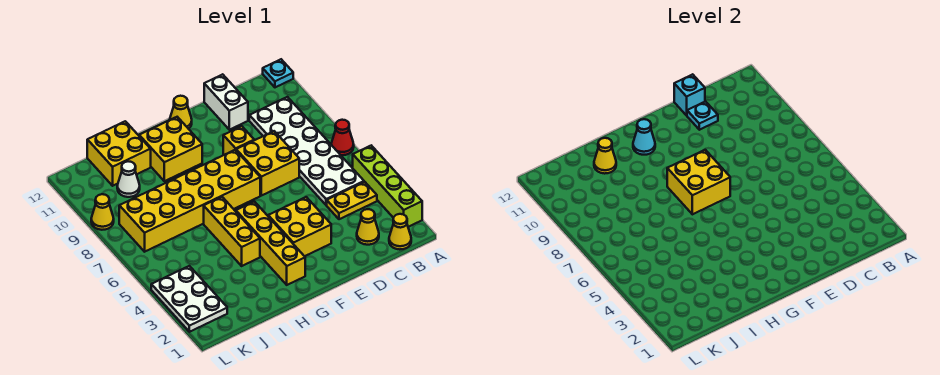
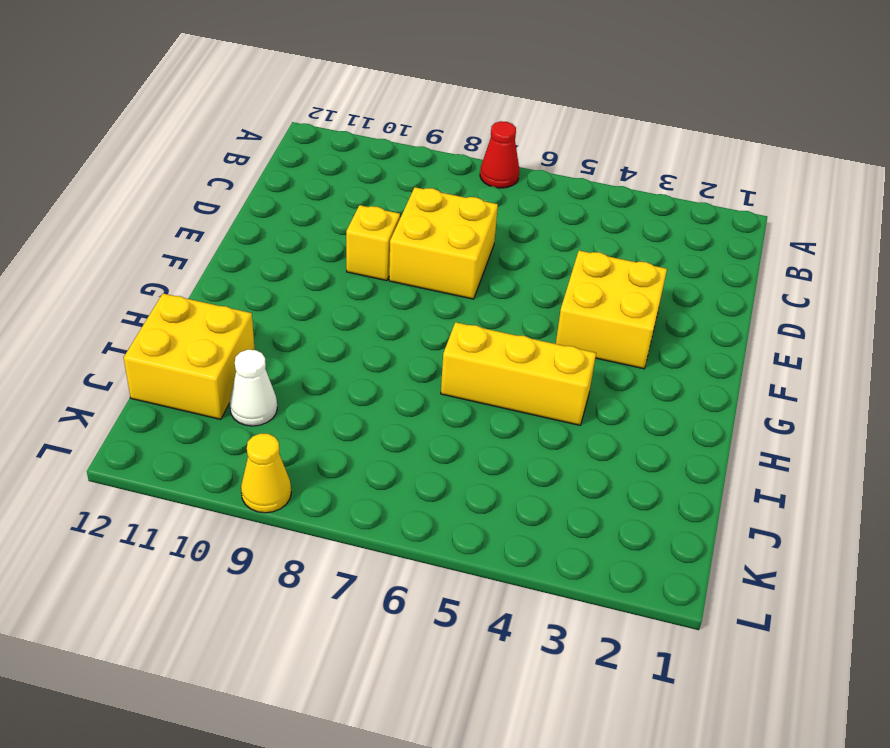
none -> lime brick A2:A5 level 1
none -> cyan plate A12 level 1
none -> yellow cone B1 level 1

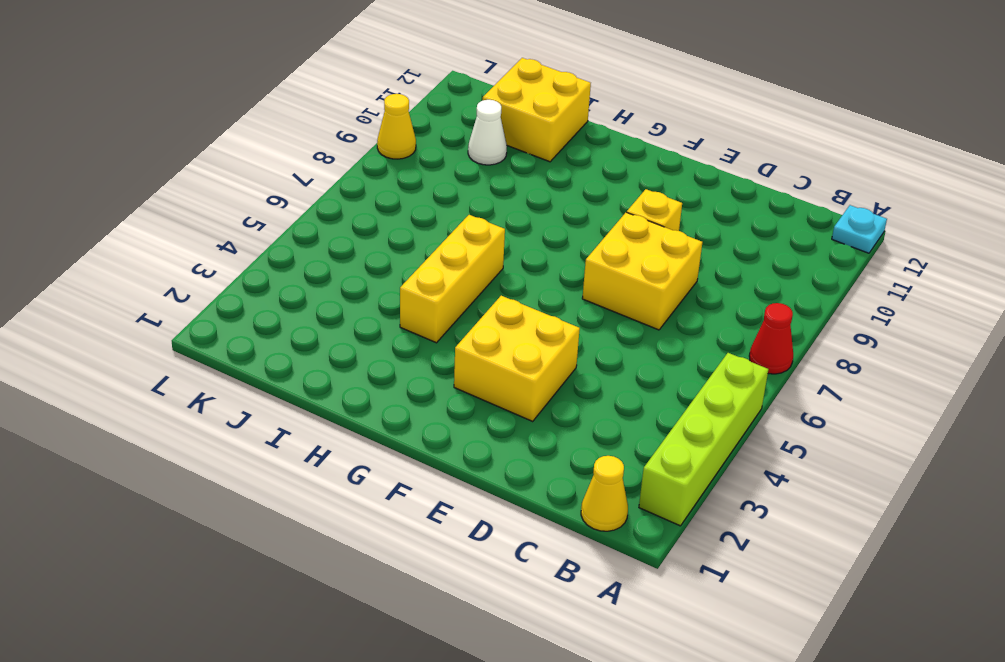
none -> yellow plate B4:C4 level 1
none -> white plate B5:C10 level 1
none -> yellow cone C2 level 1

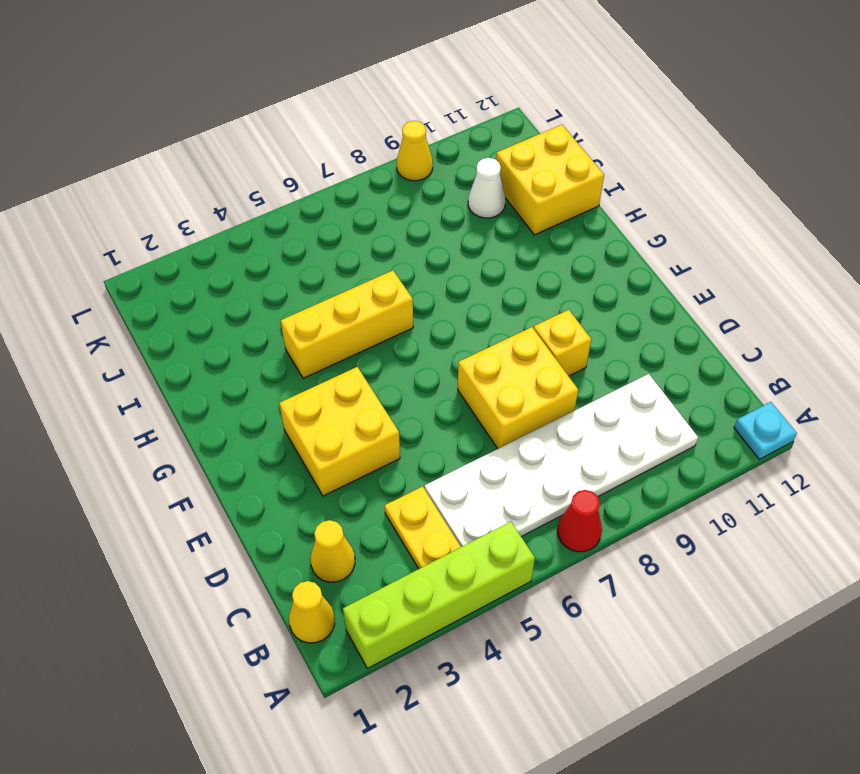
none -> white brick D11:D12 level 1
none -> yellow brick F7:K8 level 1
none -> yellow cone F12 level 1

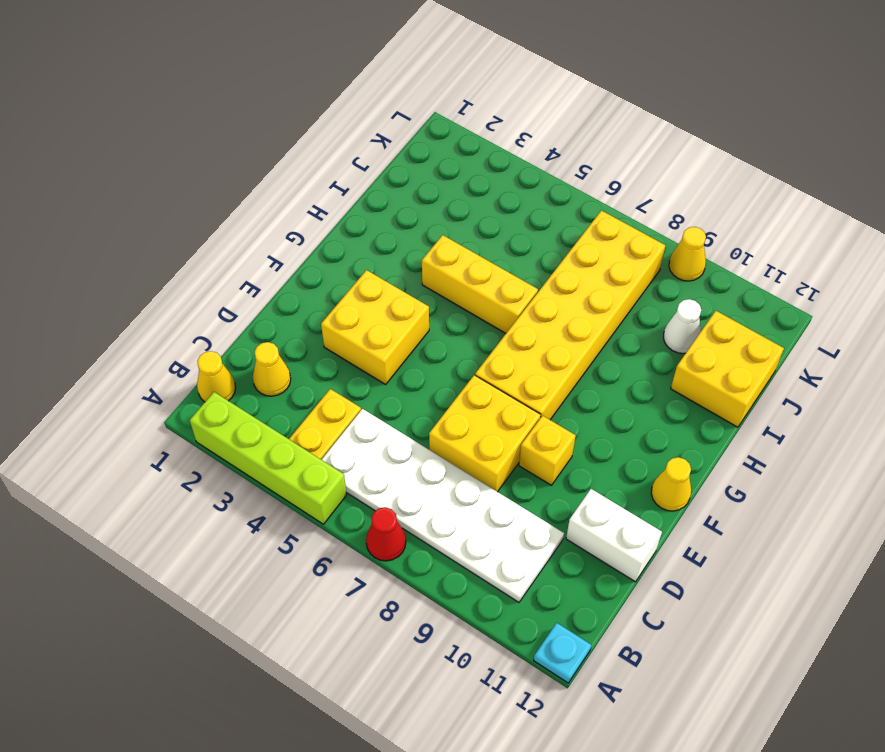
none -> yellow brick G2:G5 level 1
none -> yellow brick G10:H11 level 1
none -> white plate K2:L4 level 1

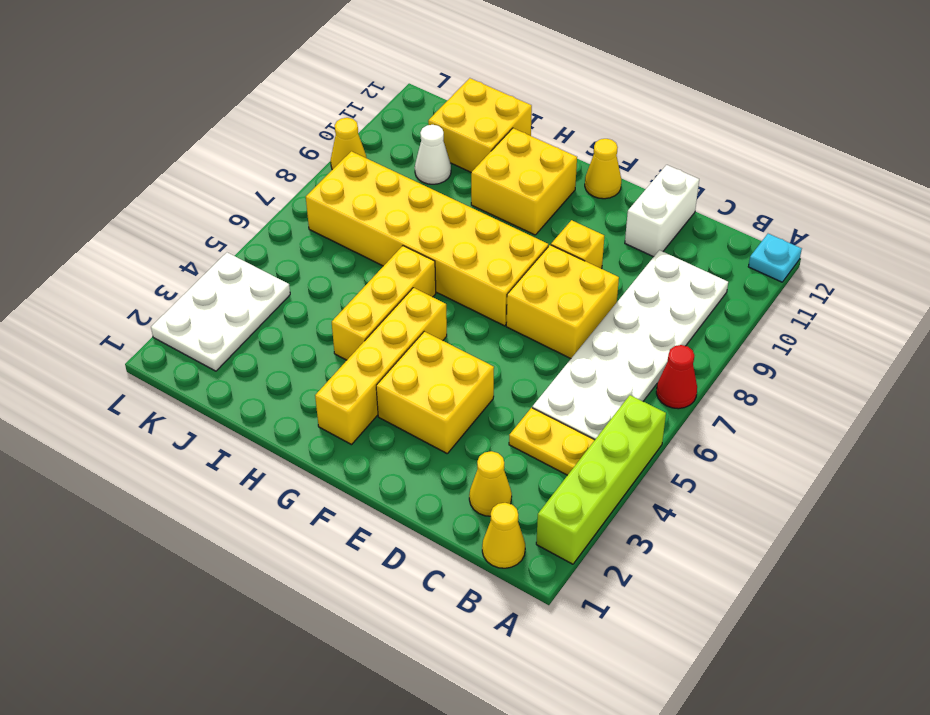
none -> cyan plate D11 level 2
none -> cyan brick D12 level 2
none -> yellow brick F7:G8 level 2

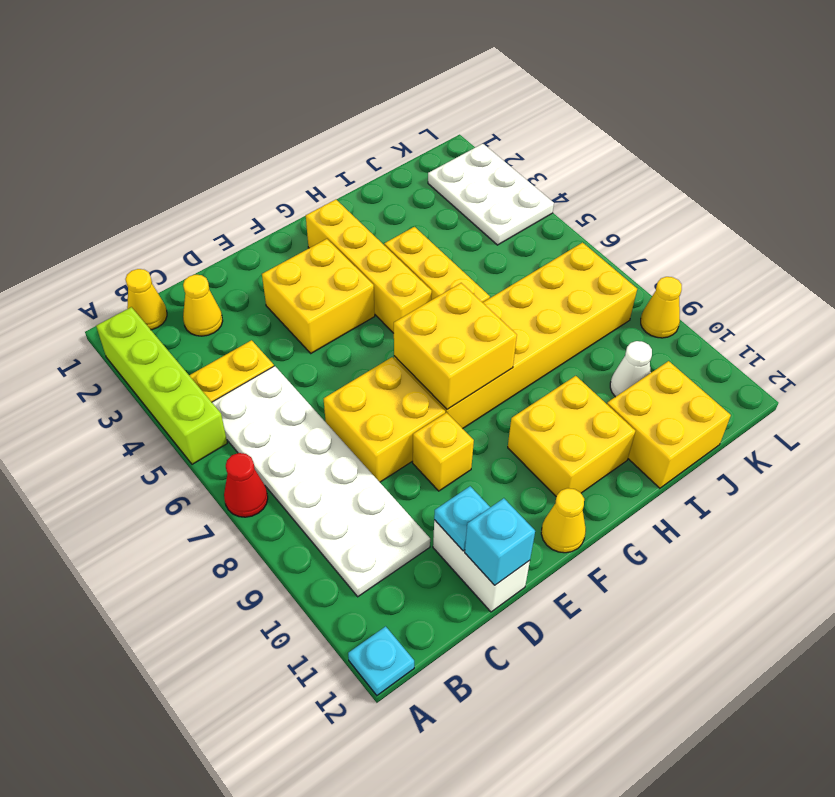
none -> cyan cone G11 level 2
none -> yellow cone I11 level 2

